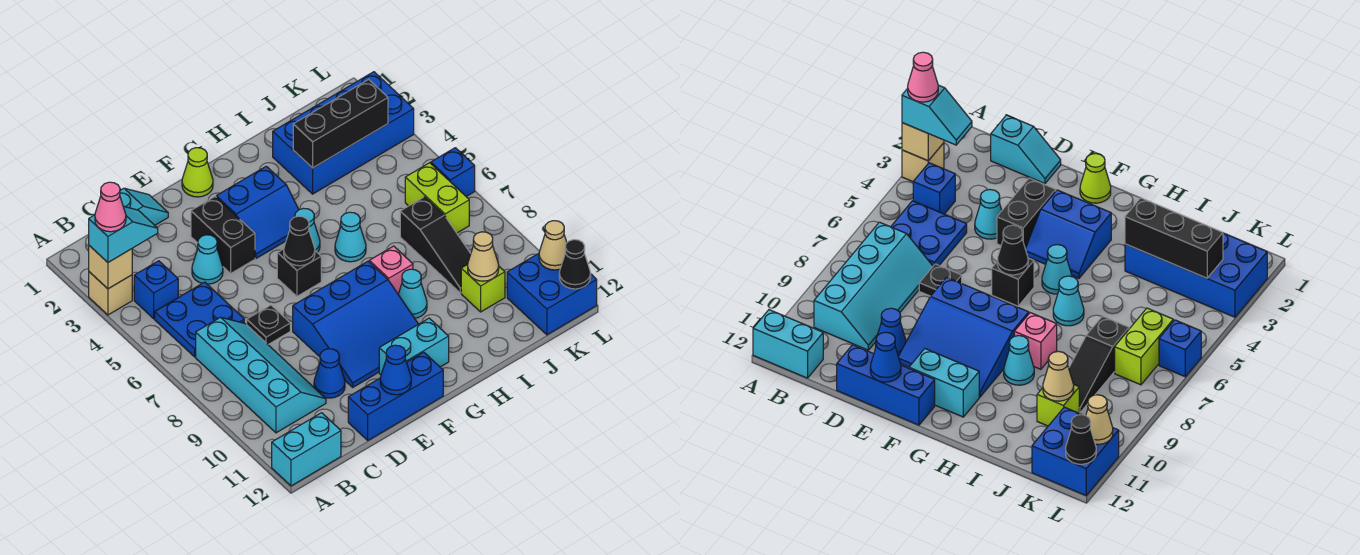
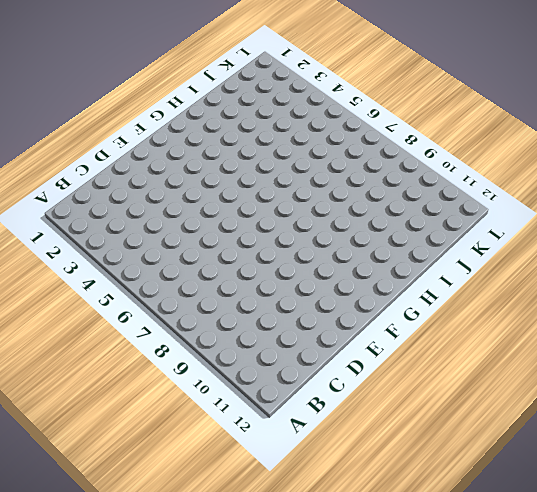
none -> tan brick A3 level 1
none -> cyan brick A12:B12 level 1
none -> blue brick B4 level 1
none -> blue plate B5:C6 level 1

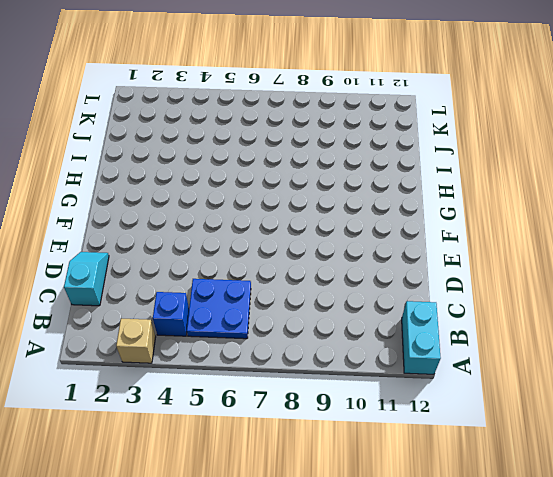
none -> cyan slope B7:C10 level 1 top B
none -> cyan cone D4 level 1
none -> black plate D7 level 1
none -> blue cone D10 level 1

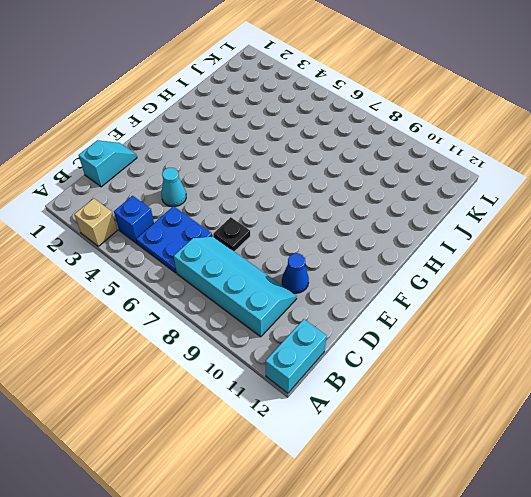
none -> blue brick D12:F12 level 1
none -> black brick E3:E4 level 1
none -> blue slope E8:G10 level 1 top 8
none -> lime cone F1 level 1

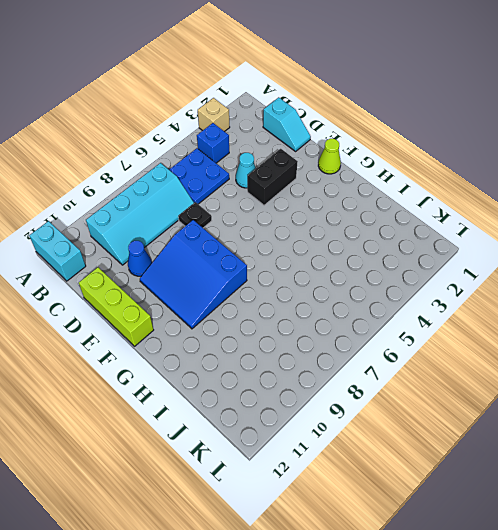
lime brick D12:F12 level 1 -> blue brick D12:F12 level 1
none -> blue slope F3:G4 level 1 top 3
none -> black brick F6 level 1
none -> cyan brick F11:G11 level 1
none -> cyan cone G5 level 1

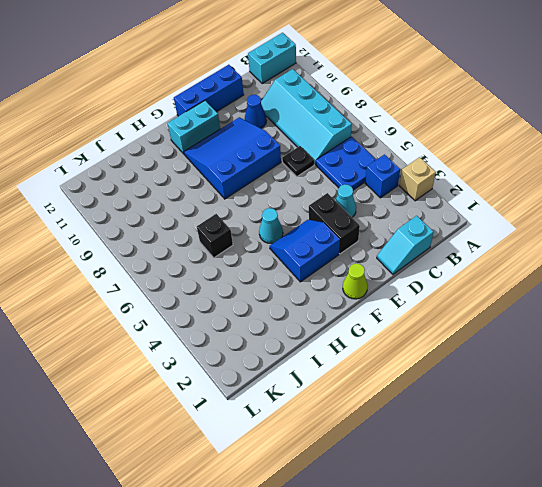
black brick I6 level 1 -> black brick F6 level 1
none -> cyan cone H6 level 1
none -> pink brick H8 level 1
none -> cyan cone H9 level 1
none -> blue brick I2:L3 level 1

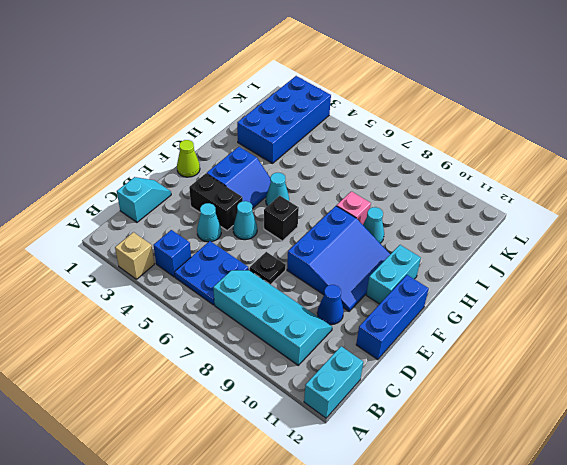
cyan cone E5 level 1 -> cyan cone H6 level 1
none -> black slope J7:J9 level 1 top 7
none -> lime brick J10 level 1
none -> lime brick K6:K7 level 1
none -> blue brick K11:L12 level 1

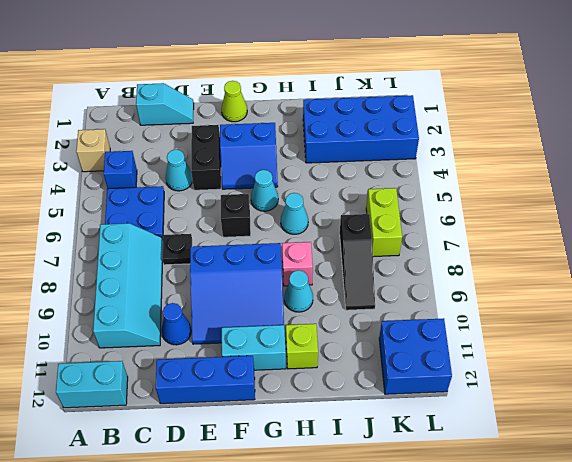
lime brick H11 level 1 -> lime brick J10 level 1
none -> blue brick L6 level 1
none -> tan brick A3 level 2
none -> blue cone E12 level 2
none -> black cone F6 level 2

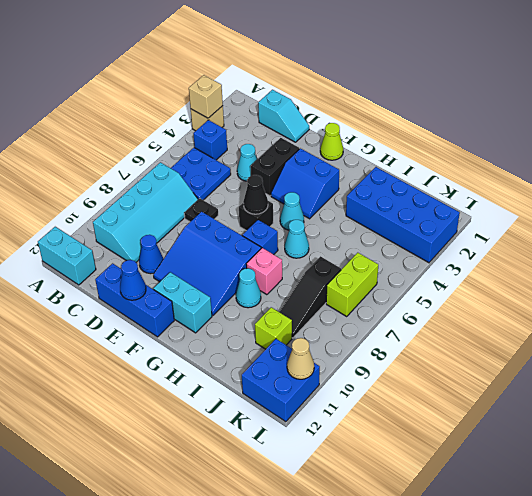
blue brick G7 level 1 -> blue brick L6 level 1
none -> black brick I3:K3 level 2
none -> tan cone J10 level 2
none -> black cone L12 level 2
none -> cyan slope A3:B3 level 3 top A

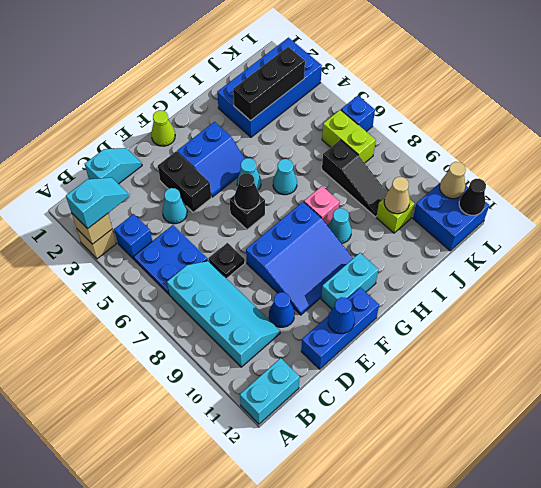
none -> pink cone A3 level 4

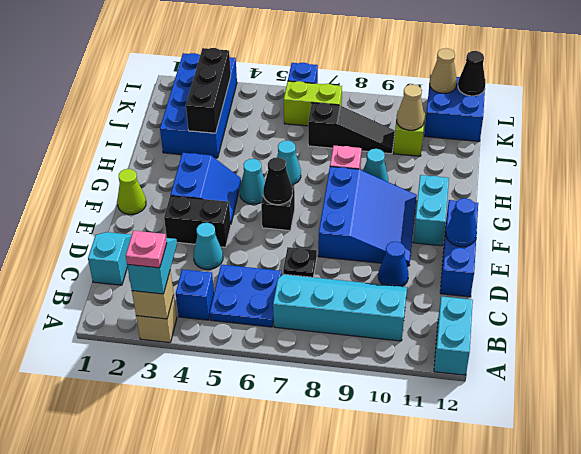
pink plate A3 level 4 -> pink cone A3 level 4

